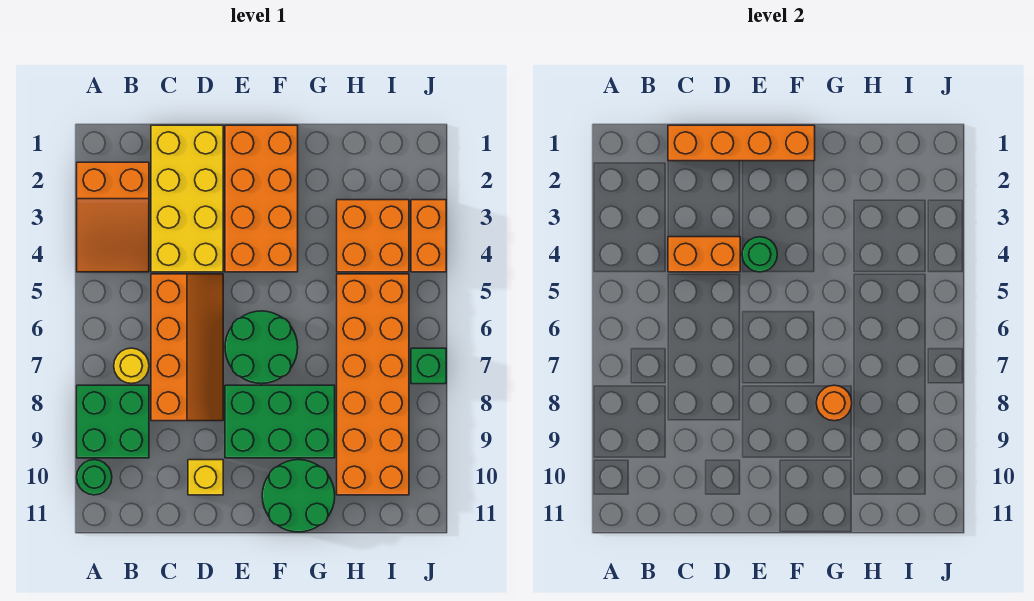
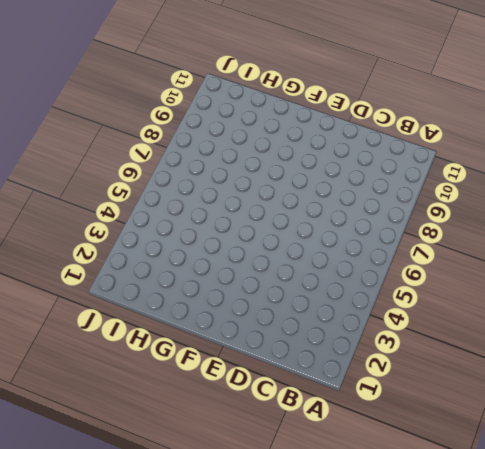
none -> orange slope A2:B4 level 1 top 2
none -> green brick A8:B9 level 1
none -> green round brick A10 level 1

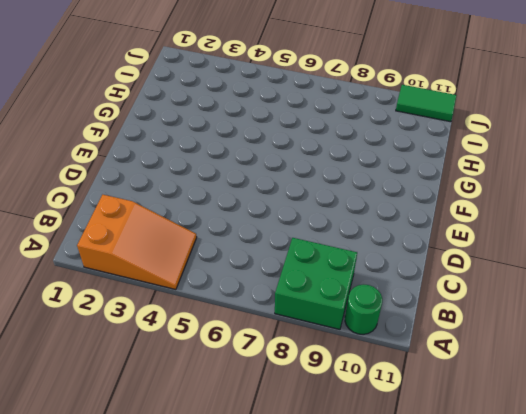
green tile J10:J11 level 1 -> none
none -> yellow round brick B7 level 1
none -> yellow brick C1:D4 level 1
none -> orange slope C5:D8 level 1 top C

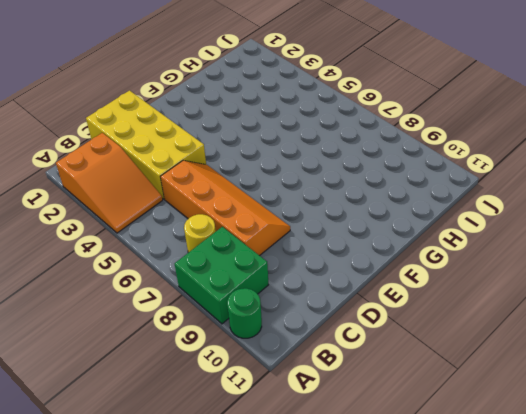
none -> yellow brick D10 level 1
none -> orange brick E1:F4 level 1
none -> green round brick E6:F7 level 1

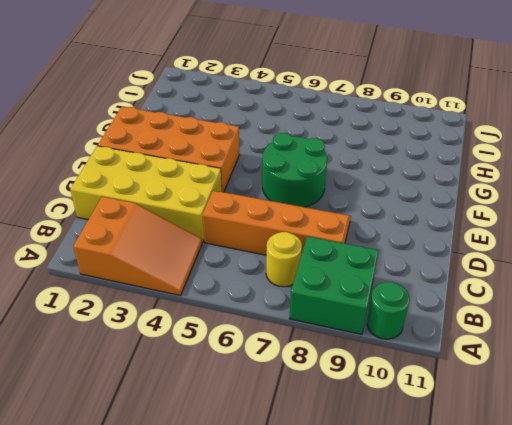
none -> yellow brick D10 level 1
none -> green brick E8:G9 level 1
none -> green round brick F10:G11 level 1

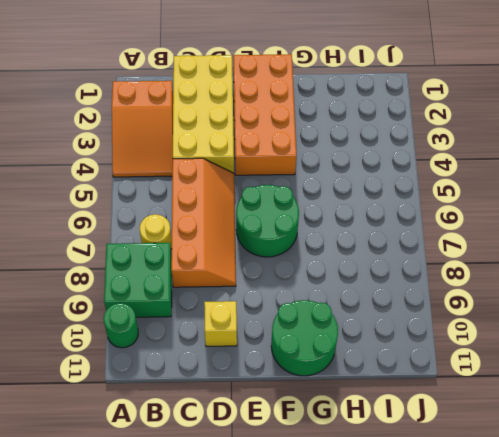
none -> green brick E8:G9 level 1
none -> orange brick H3:I4 level 1
none -> orange brick H5:I10 level 1

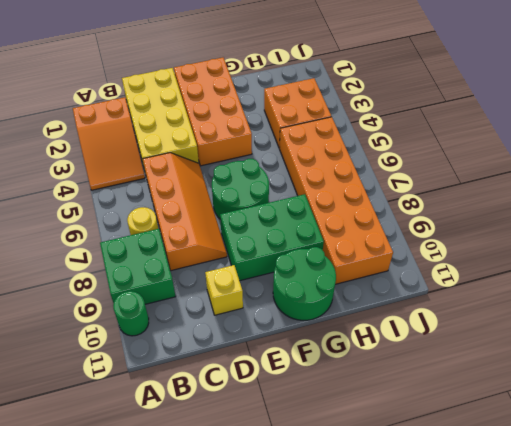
none -> orange brick J3:J4 level 1
none -> green brick J7 level 1
none -> orange brick C1:F1 level 2

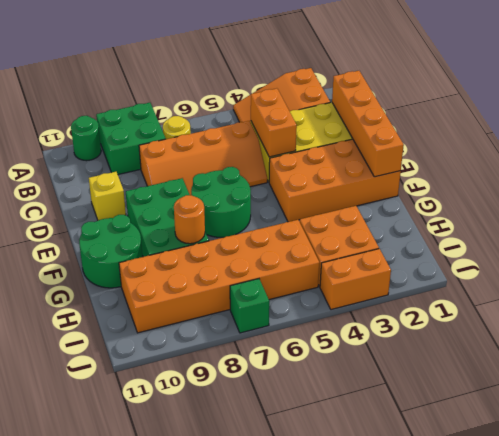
none -> green round brick E4 level 2

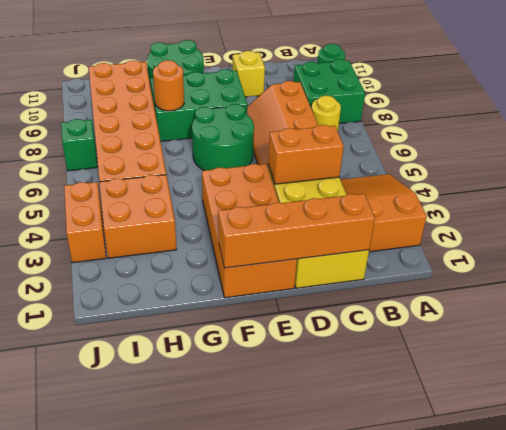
none -> green round brick E4 level 2

